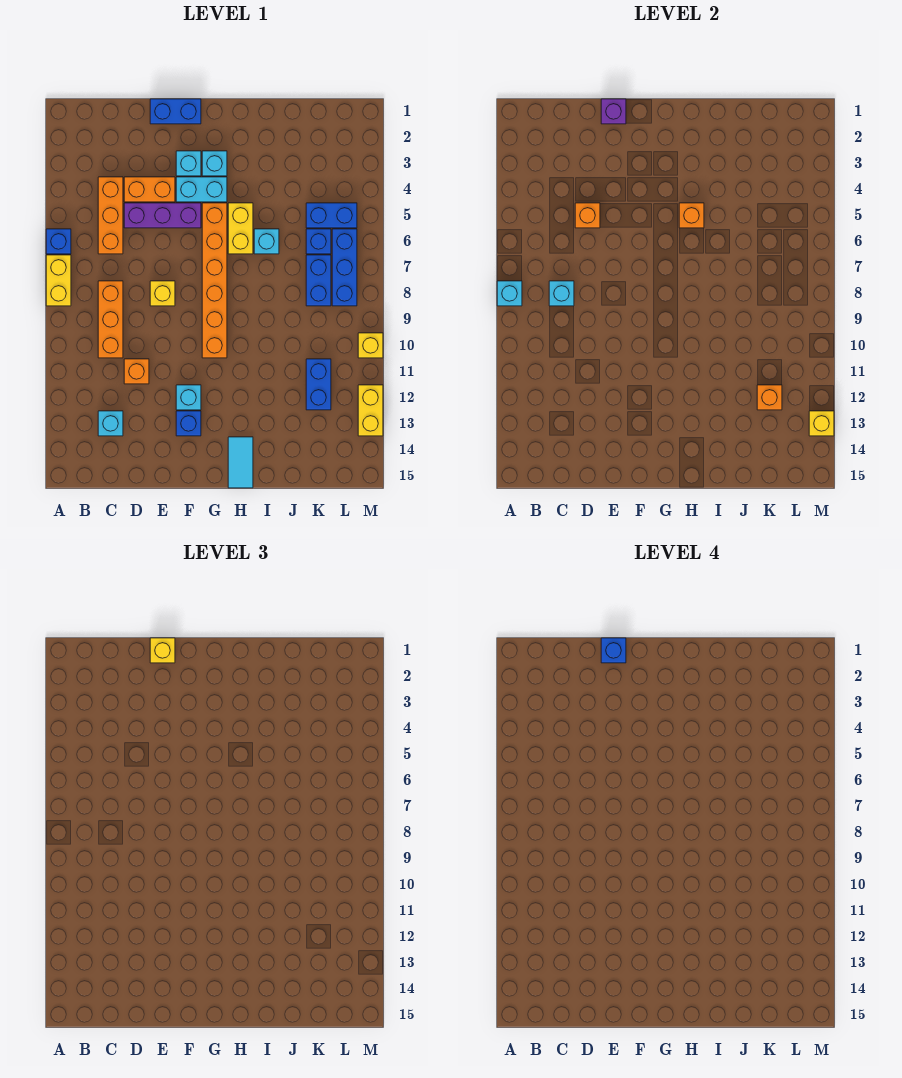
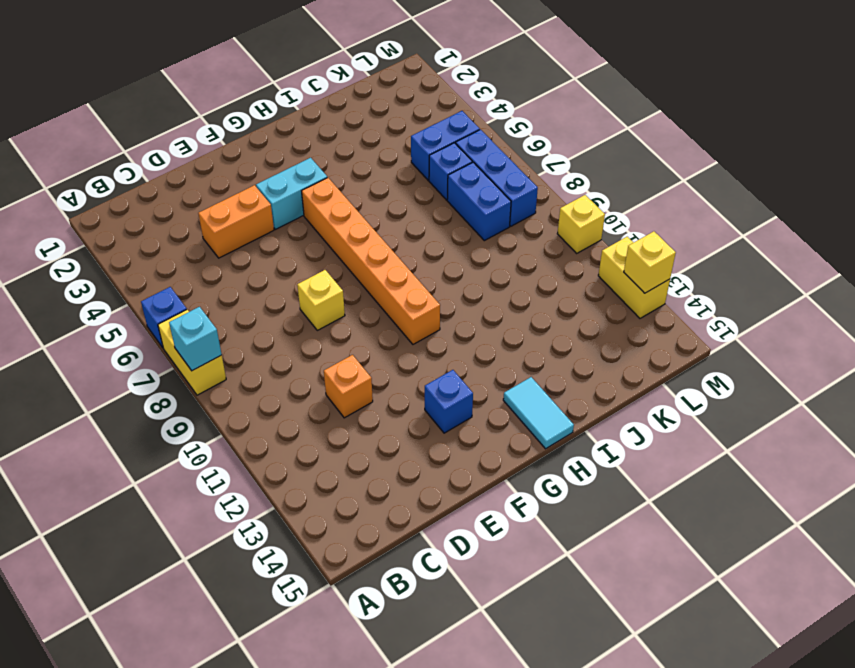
none -> orange brick C4:C6 level 1
none -> orange brick C8:C10 level 1
none -> cyan brick C13 level 1
none -> purple brick D5:F5 level 1

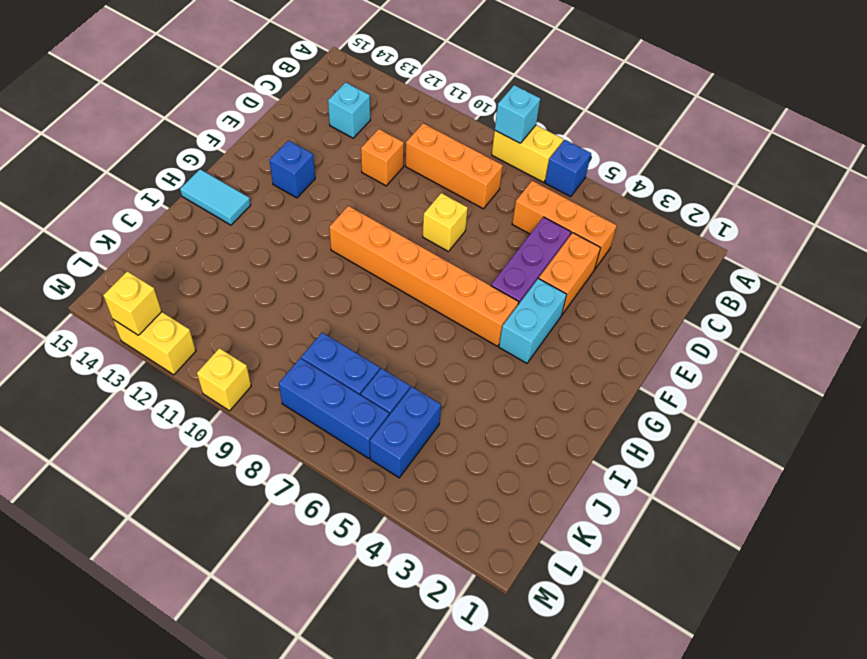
none -> blue brick E1:F1 level 1
none -> cyan brick F3 level 1
none -> cyan brick F12 level 1
none -> cyan brick G3 level 1

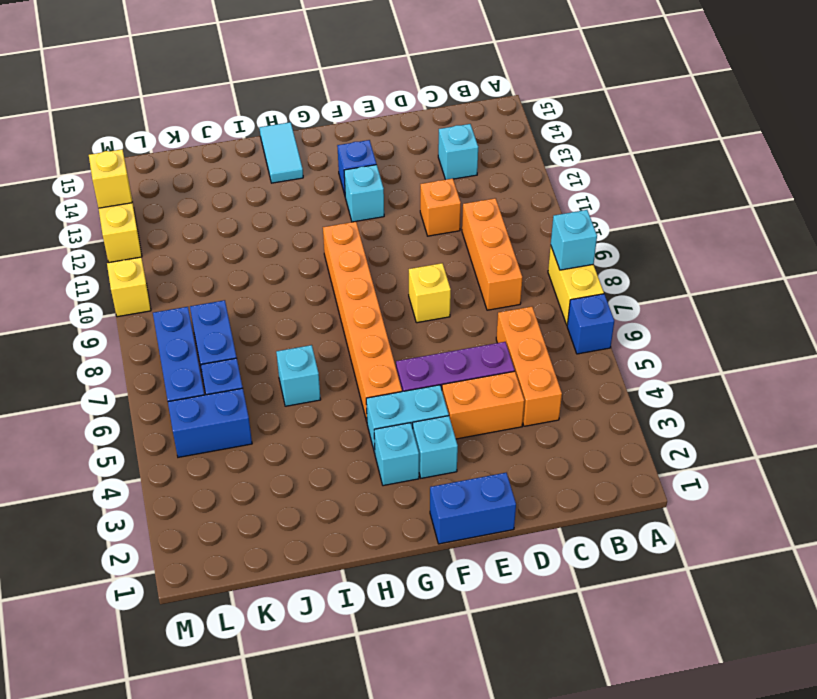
none -> yellow brick H5:H6 level 1
none -> blue brick K11:K12 level 1
none -> cyan brick C8 level 2
none -> orange brick D5 level 2

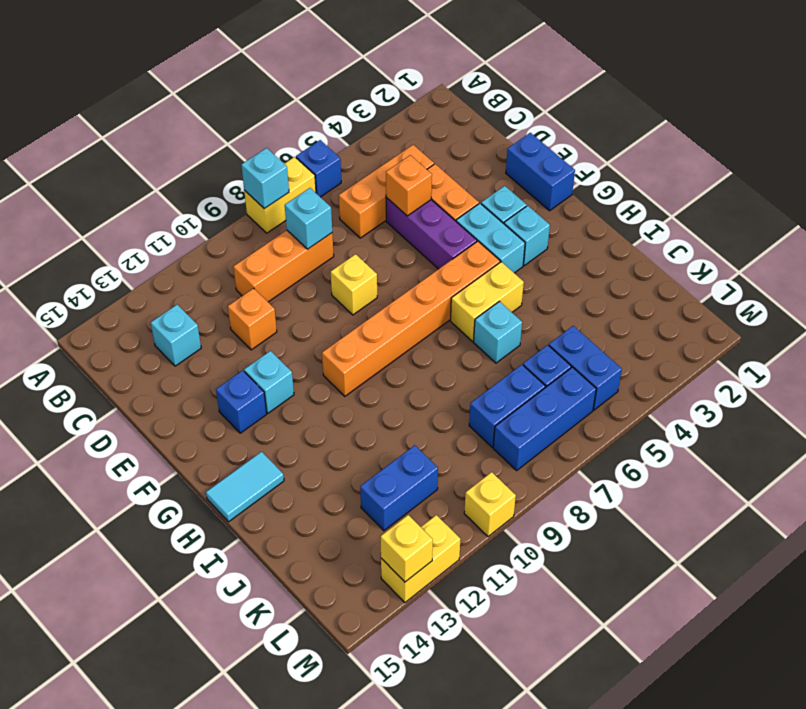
none -> purple brick E1 level 2
none -> orange brick H5 level 2
none -> orange brick K12 level 2
none -> yellow brick E1 level 3

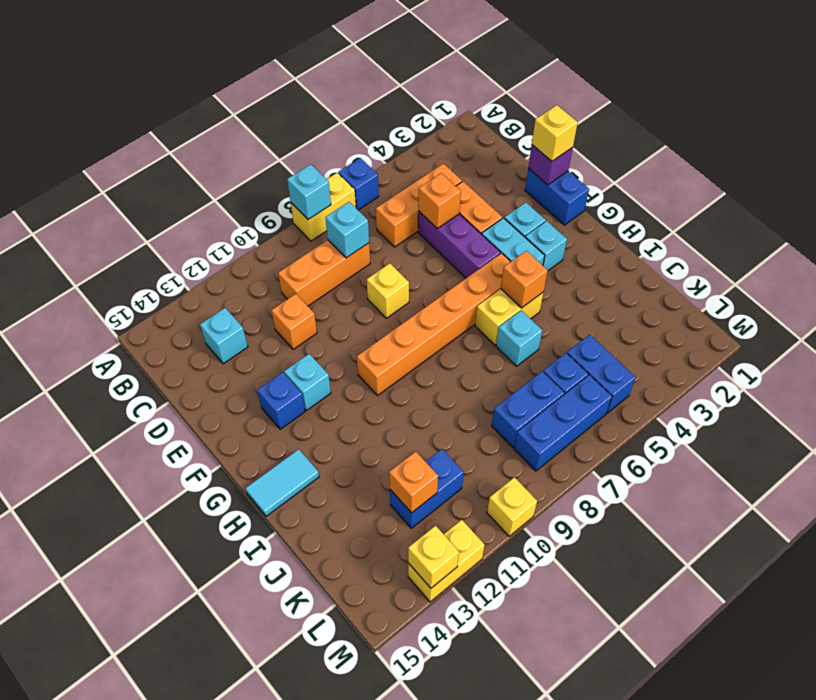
none -> blue brick E1 level 4

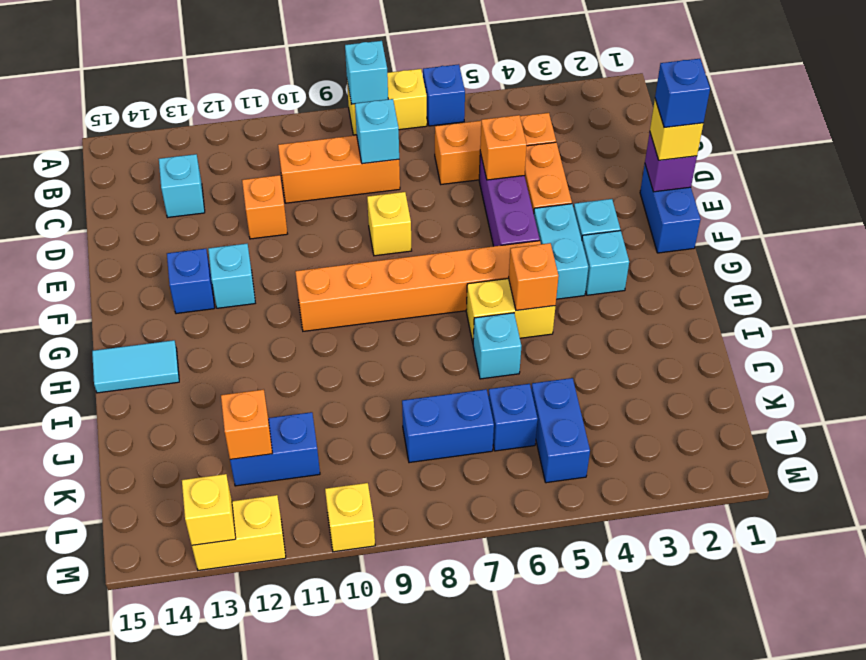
none -> blue brick L6:L8 level 1

